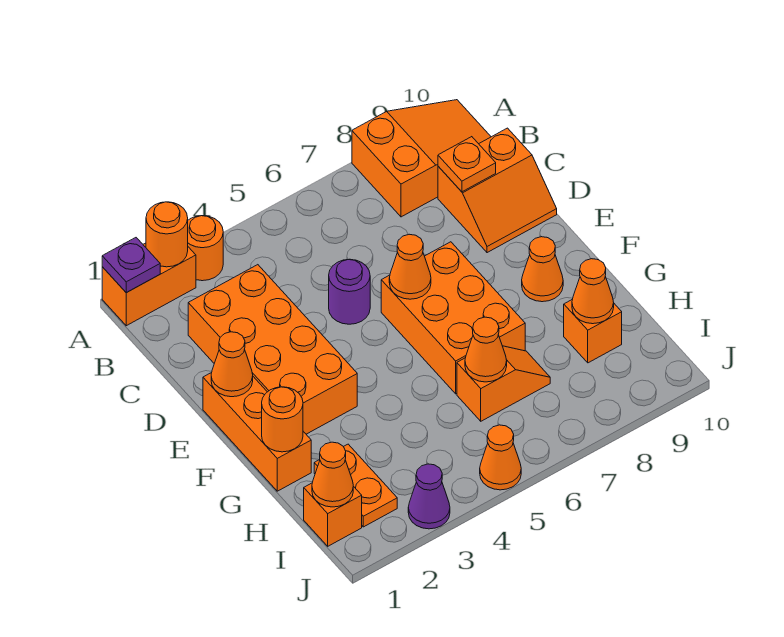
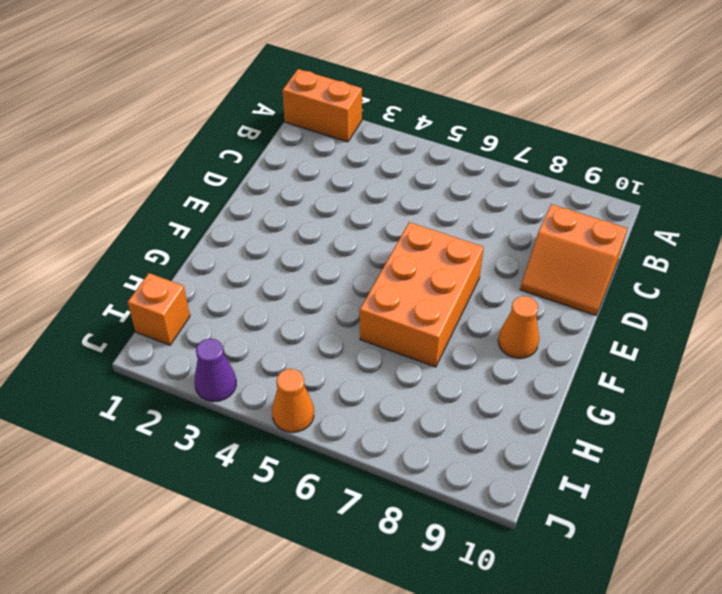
none -> orange round brick A3 level 1
none -> orange slope A8:B10 level 1 top 8
none -> orange brick C2:F3 level 1

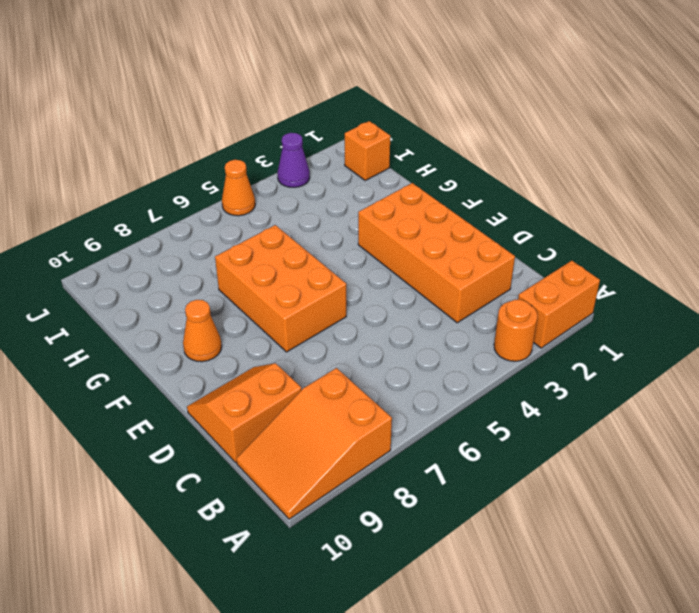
none -> purple round brick D5 level 1
none -> orange brick E1:G1 level 1
none -> orange plate H2:I2 level 1

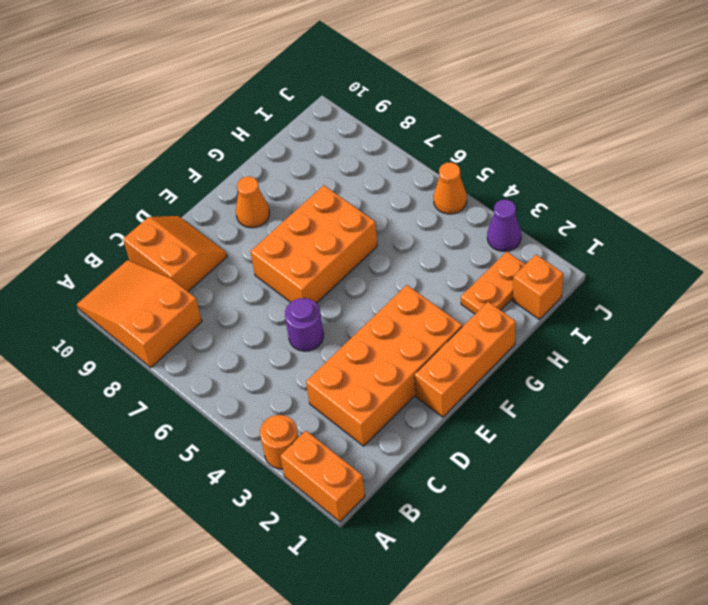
none -> orange slope H6:H7 level 1 top 6
none -> orange brick H9 level 1
none -> purple plate A1 level 2

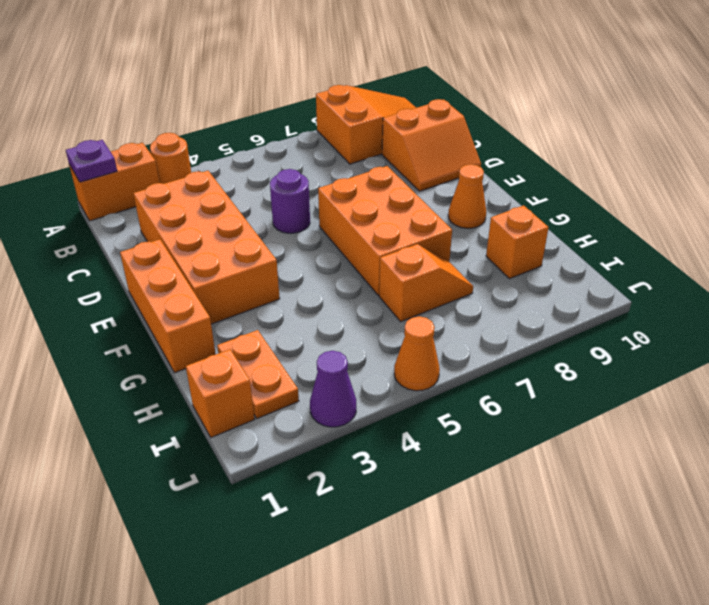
none -> orange round brick A2 level 2
none -> orange plate C9 level 2
none -> orange cone E1 level 2

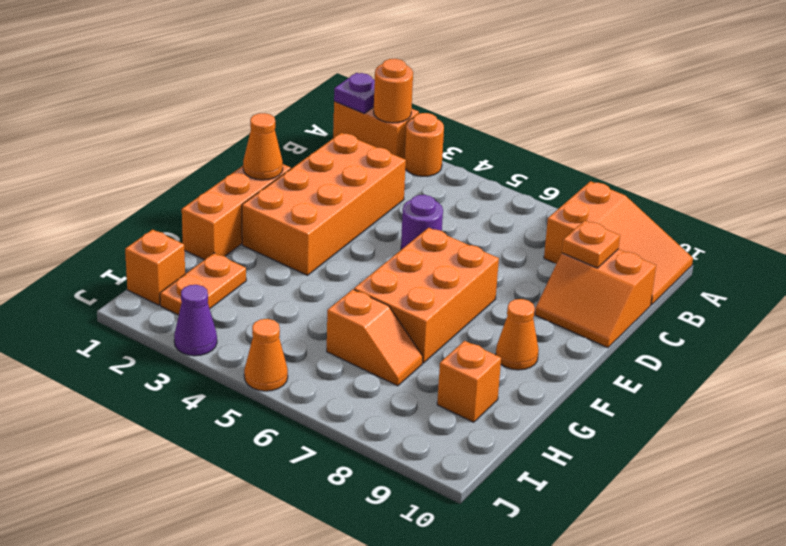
none -> orange cone E6 level 2
none -> orange round brick G1 level 2
none -> orange cone H6 level 2

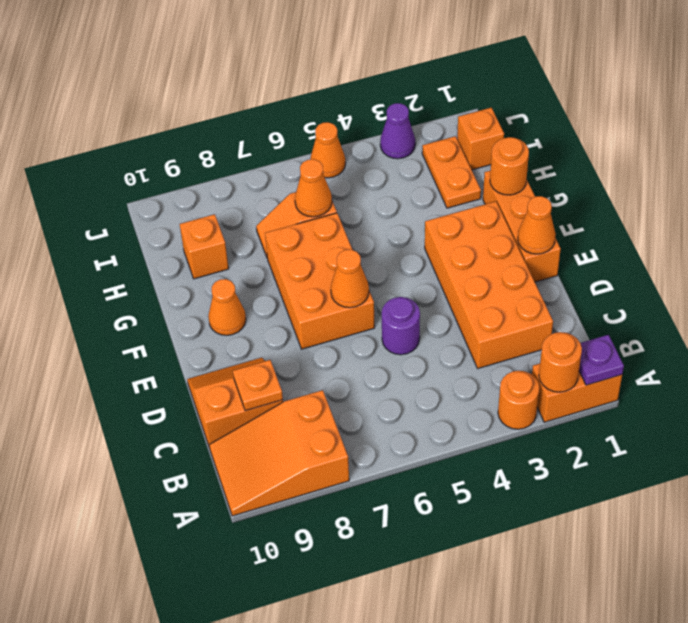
none -> orange cone H9 level 2
none -> orange cone I1 level 2

